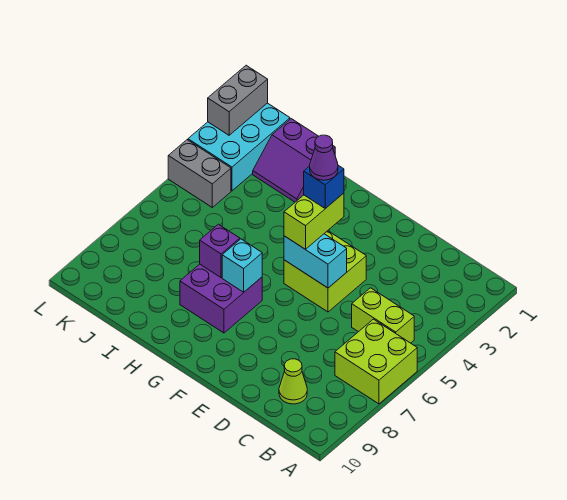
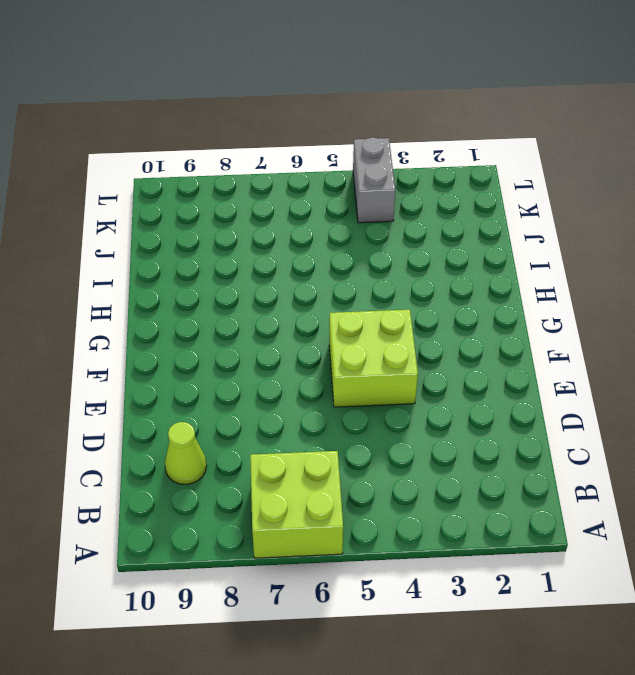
none -> lime brick B5:C5 level 1
none -> purple brick G7:H8 level 1
none -> purple slope I1:J2 level 1 top 1

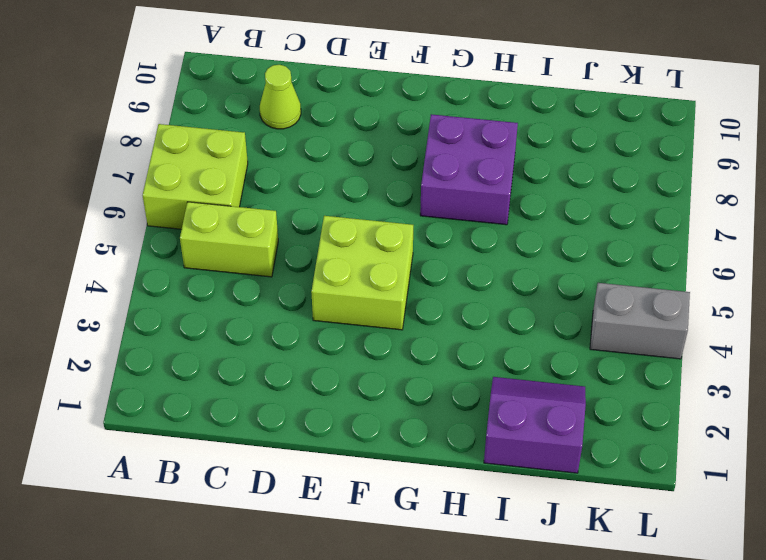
none -> cyan brick K1:L3 level 1
none -> cyan brick E5:F5 level 2
none -> cyan brick G7 level 2

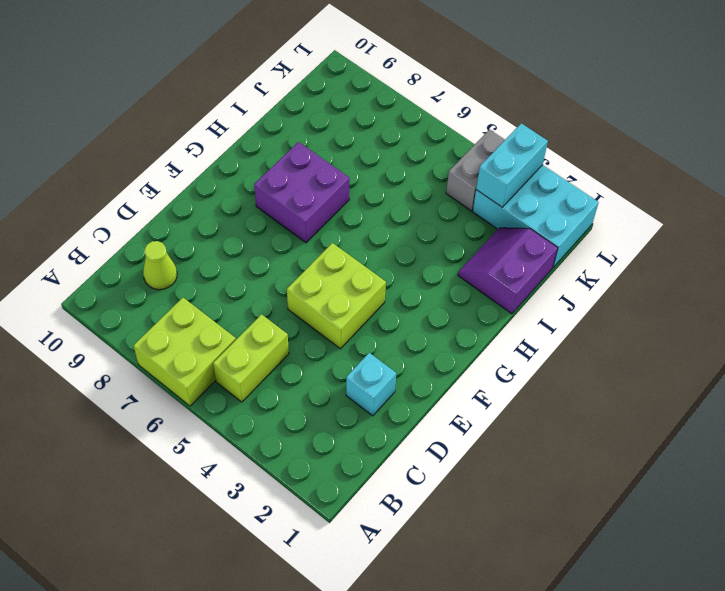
cyan brick D2 level 1 -> cyan brick G7 level 2
cyan brick K3:L3 level 2 -> cyan brick E5:F5 level 2
none -> purple brick H7 level 2
none -> grey brick L1:L2 level 2
none -> lime brick F4:F5 level 3

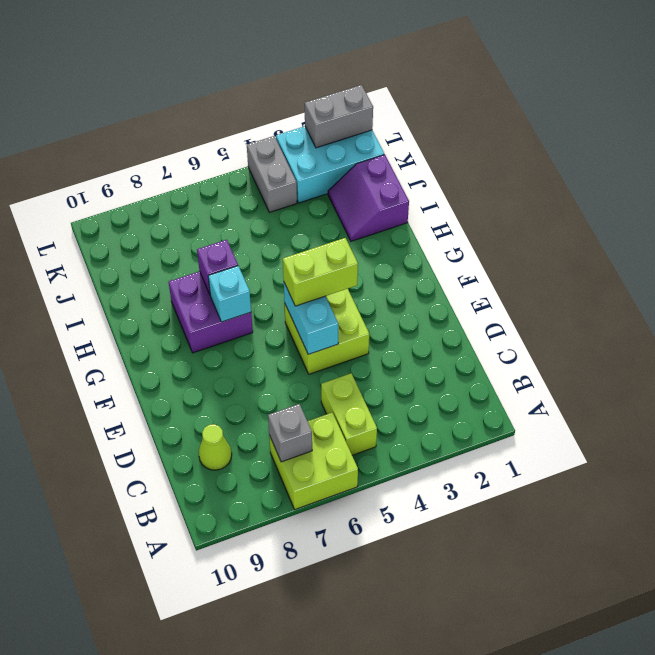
grey brick B7 level 2 -> none
none -> blue brick F4 level 4
none -> purple cone F4 level 5

